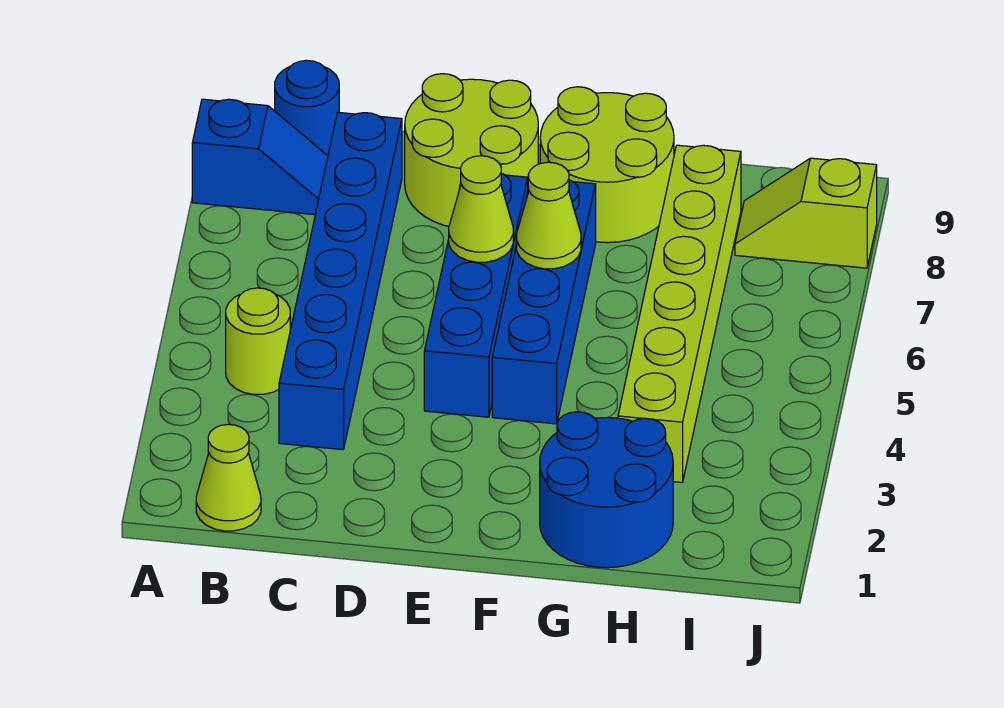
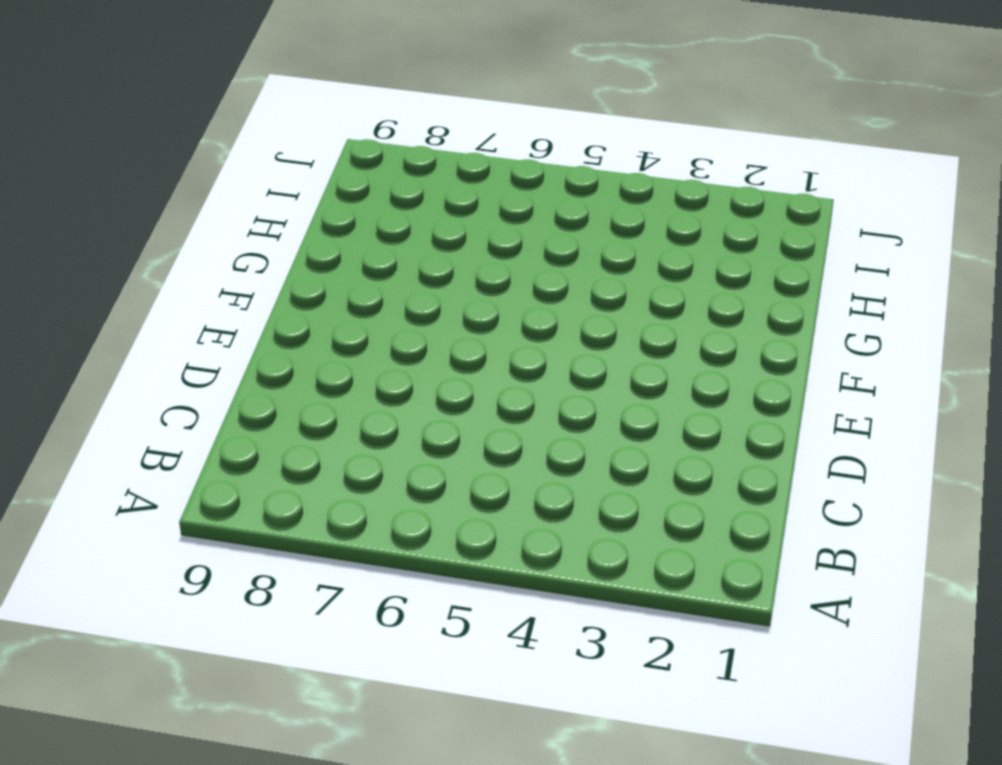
none -> blue slope A8:B8 level 1 top A
none -> lime cone B1 level 1
none -> lime round brick B4 level 1

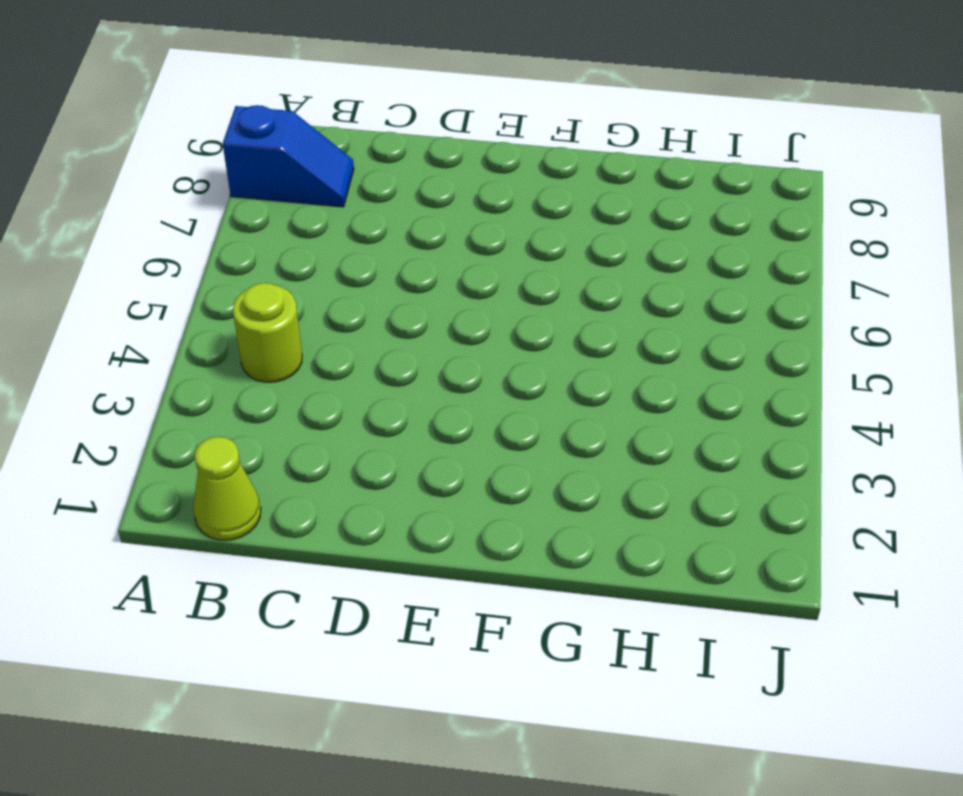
none -> blue round brick B9 level 1
none -> blue brick C3:C8 level 1
none -> lime round brick D8:E9 level 1

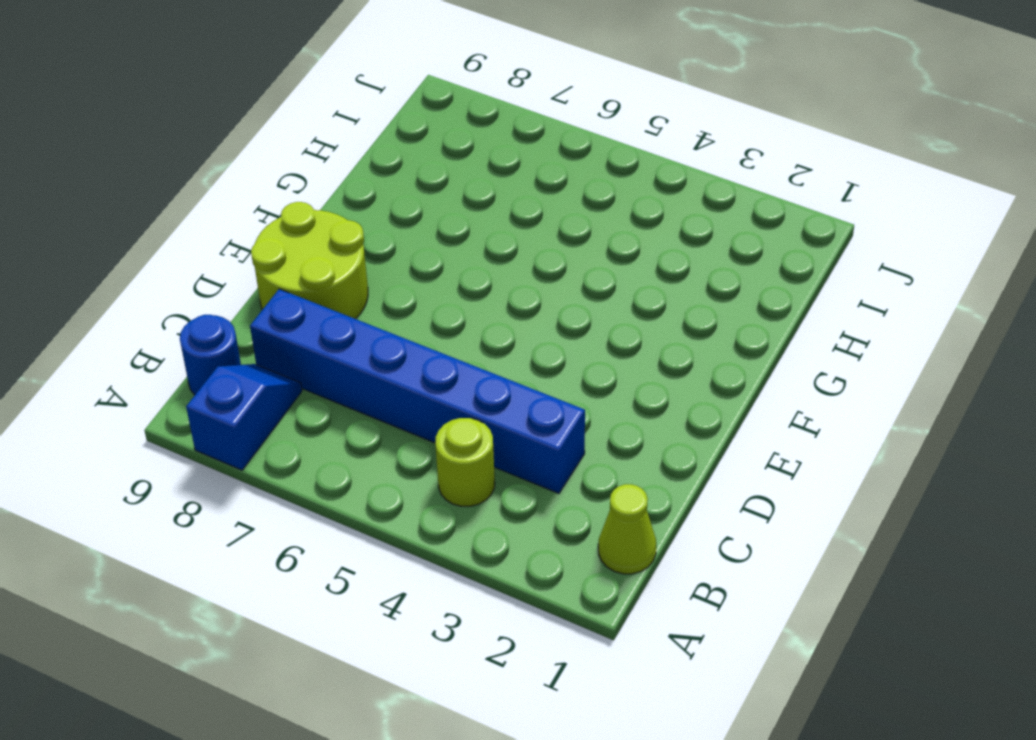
none -> blue brick E4:E7 level 1
none -> blue brick F4:F7 level 1
none -> lime round brick F8:G9 level 1

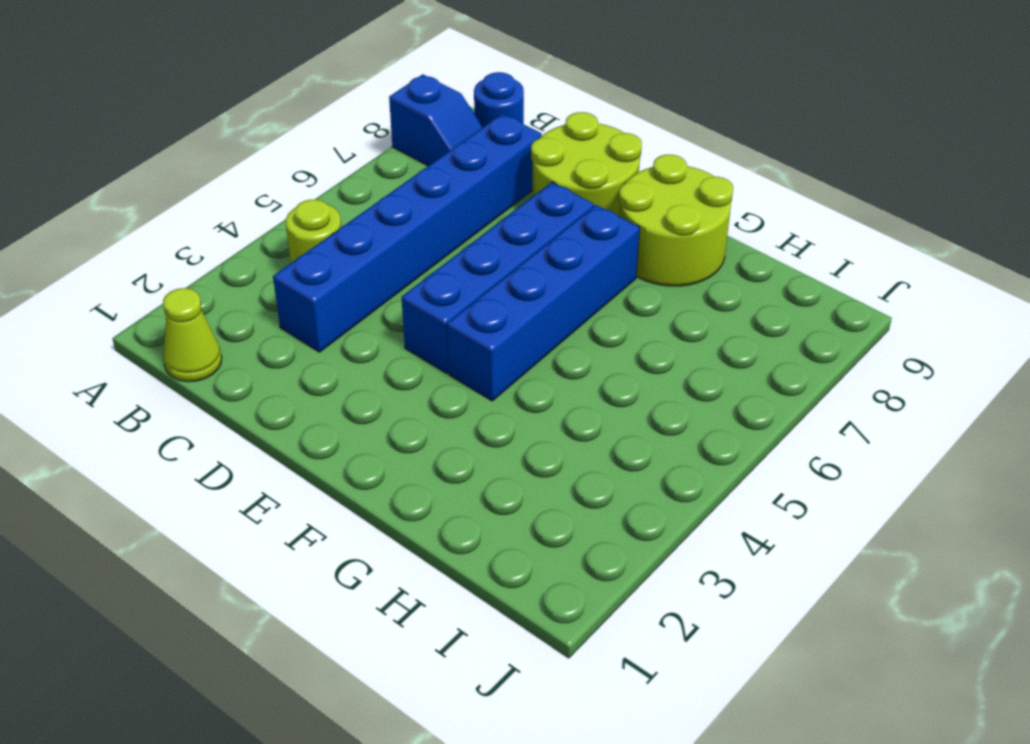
none -> blue round brick G1:H2 level 1
none -> lime brick H3:H8 level 1
none -> lime slope I8:J8 level 1 top J

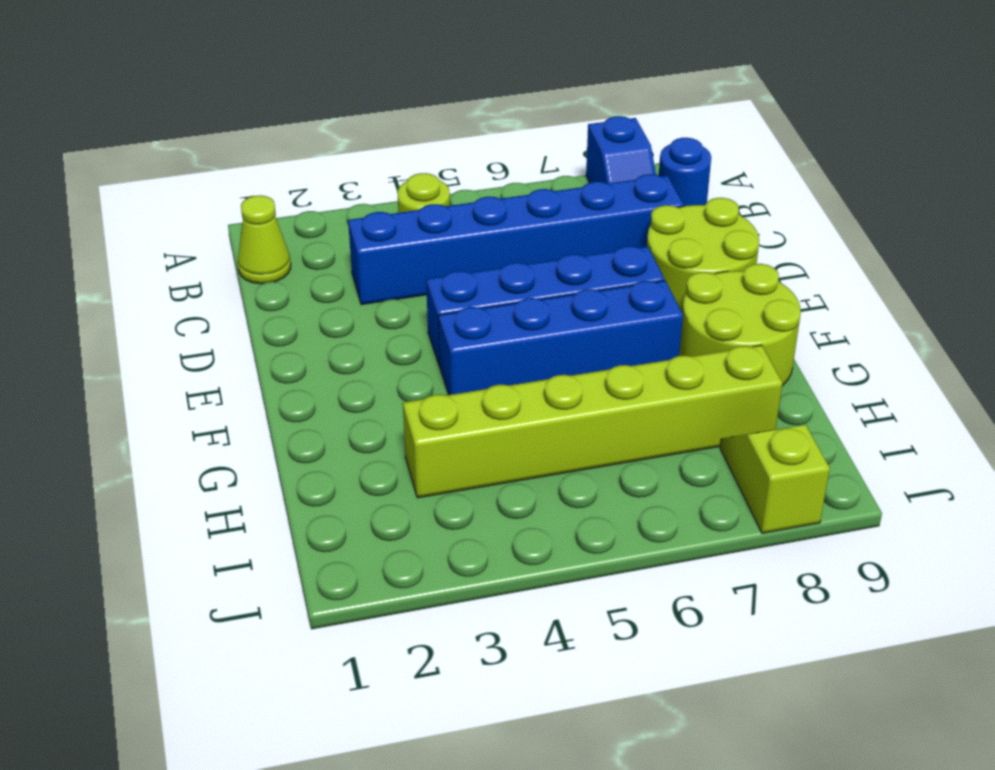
none -> blue round brick G1:H2 level 1
none -> lime cone E6 level 2
none -> lime cone F6 level 2

